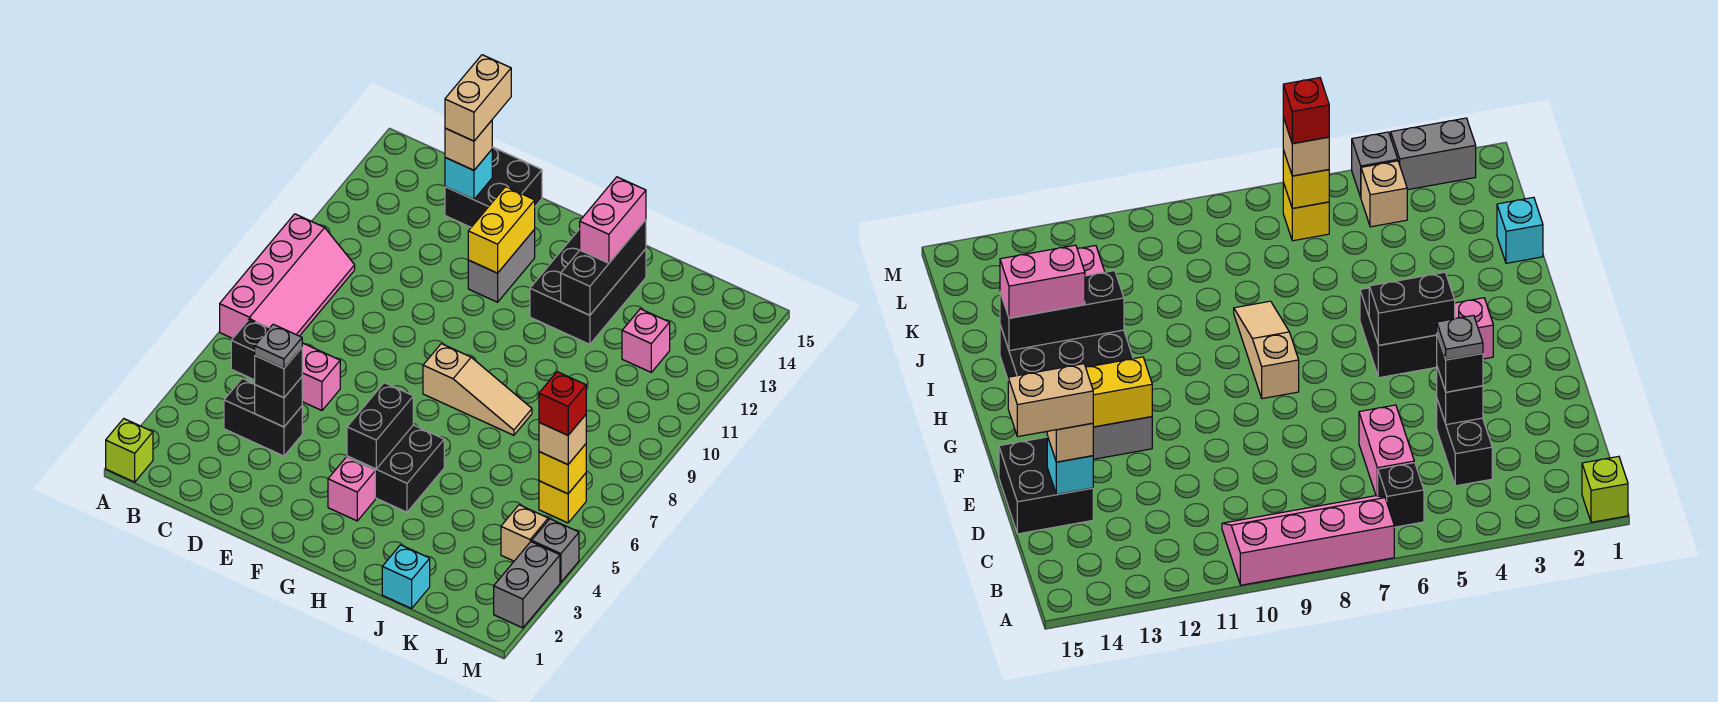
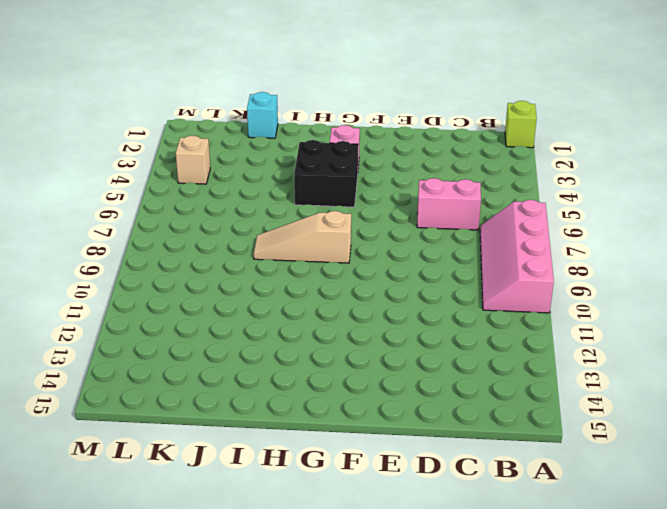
none -> black brick B6 level 1
none -> black brick C4:D4 level 1
none -> black brick D14:E15 level 1
none -> grey brick F12:F13 level 1

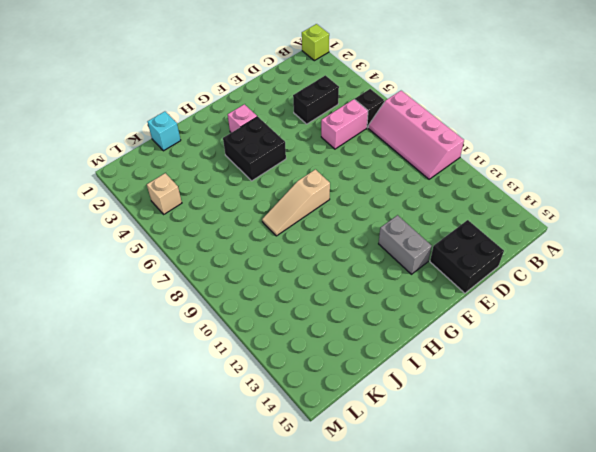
none -> black brick H12:I14 level 1
none -> pink brick K12 level 1
none -> yellow brick L6 level 1
none -> grey brick M2:M3 level 1

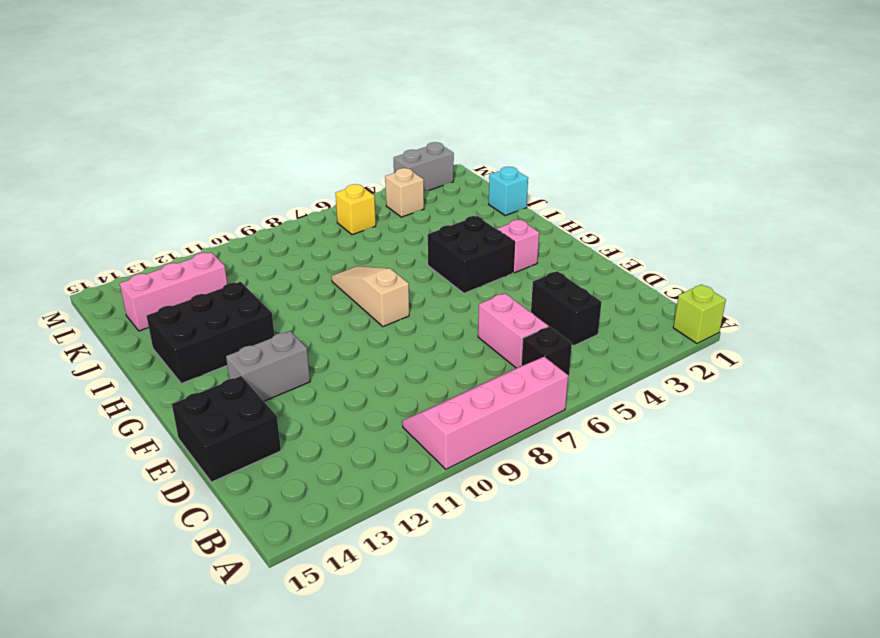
pink brick K12:K14 level 1 -> pink brick K12 level 1
none -> grey brick M4 level 1
none -> black brick D4 level 2
none -> cyan brick D14 level 2
none -> yellow brick F12:F13 level 2

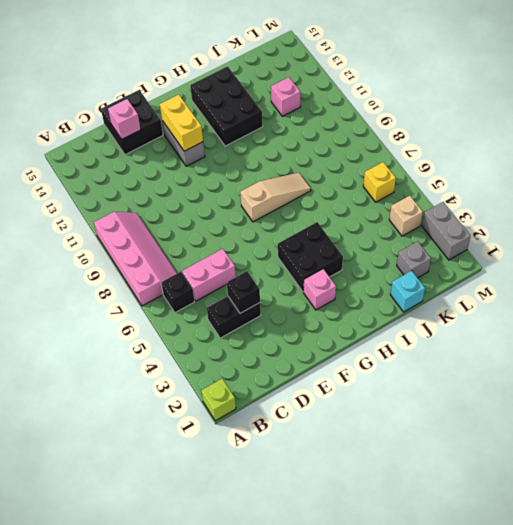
pink brick D14 level 2 -> cyan brick D14 level 2
grey brick K2 level 1 -> grey brick M4 level 1
none -> black brick G4:G5 level 2
none -> black brick I12:I14 level 2
none -> yellow brick L6 level 2
none -> black brick D4 level 3

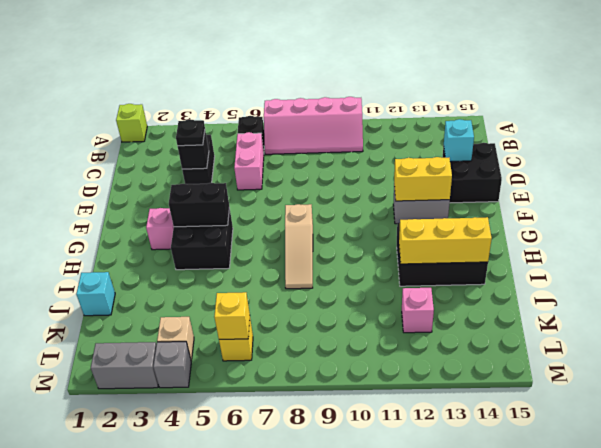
black plate D4 level 3 -> black brick D4 level 3
yellow brick I12:I14 level 2 -> black brick I12:I14 level 2
none -> tan brick D14 level 3
none -> pink brick I13:I14 level 3
none -> tan brick L6 level 3
none -> grey plate D4 level 4

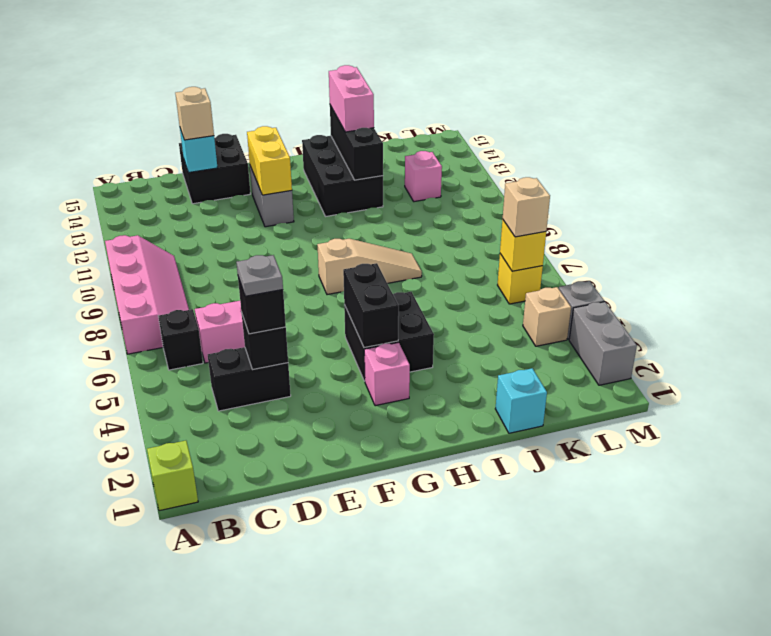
none -> tan brick D14:D15 level 4
none -> red brick L6 level 4

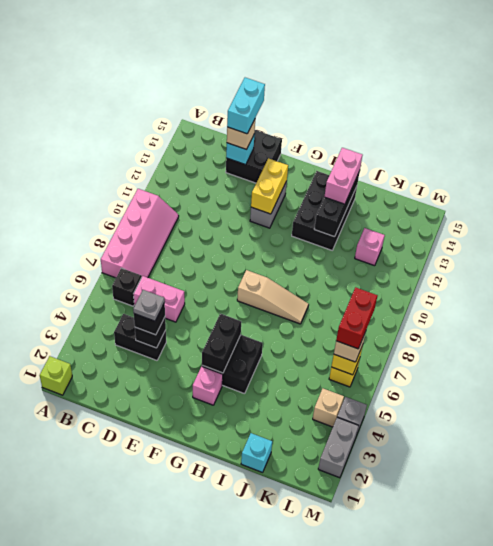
cyan brick D14:D15 level 4 -> tan brick D14:D15 level 4
red brick L6:L7 level 4 -> red brick L6 level 4

